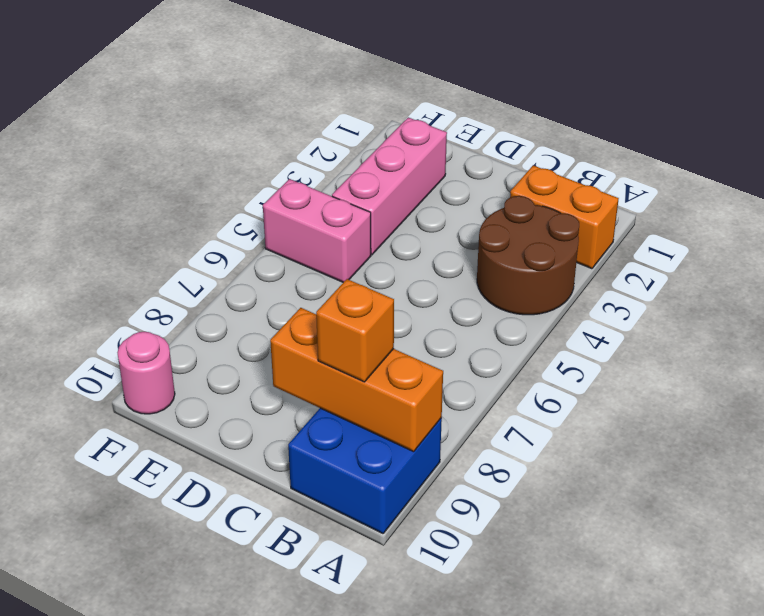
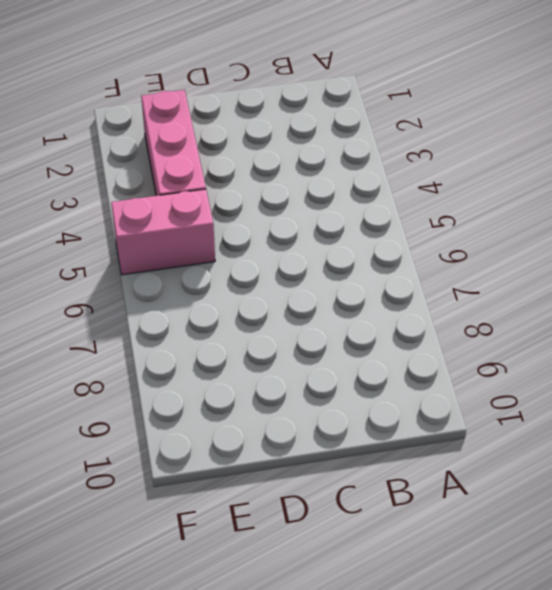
none -> orange brick A2:B2 level 1
none -> brown round brick A3:B4 level 1

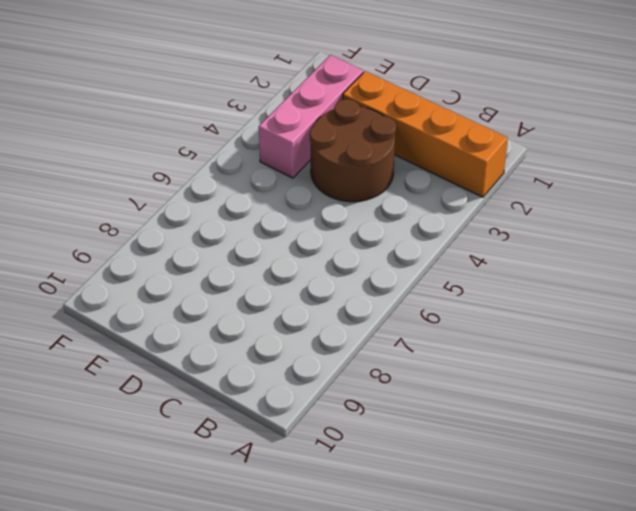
orange brick A2:D2 level 1 -> orange brick A2:B2 level 1
brown round brick C3:D4 level 1 -> brown round brick A3:B4 level 1
none -> blue brick A9:B10 level 1
none -> pink brick E5:F5 level 1

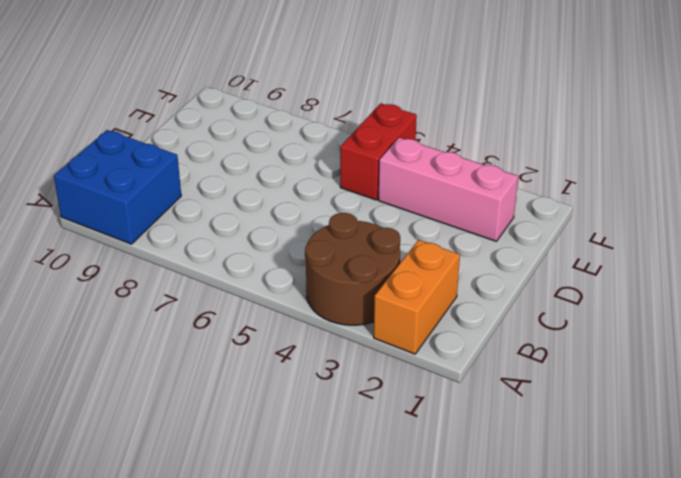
red brick E5:F5 level 1 -> pink brick E5:F5 level 1
none -> pink round brick F10 level 1
none -> orange brick A9:C9 level 2

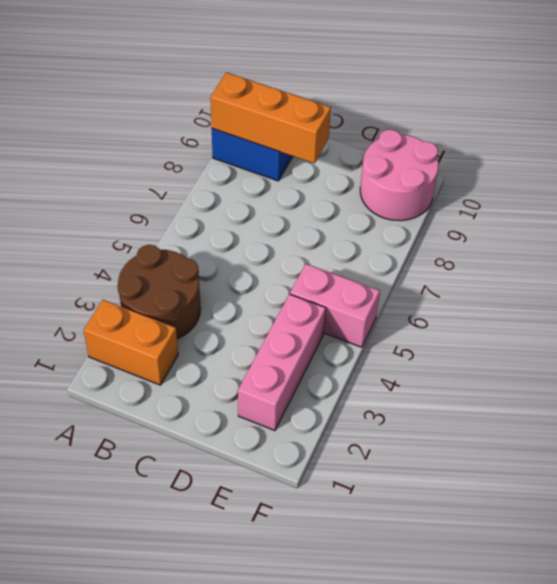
pink round brick E9:F10 level 1 -> pink round brick F10 level 1
none -> orange brick B9 level 3

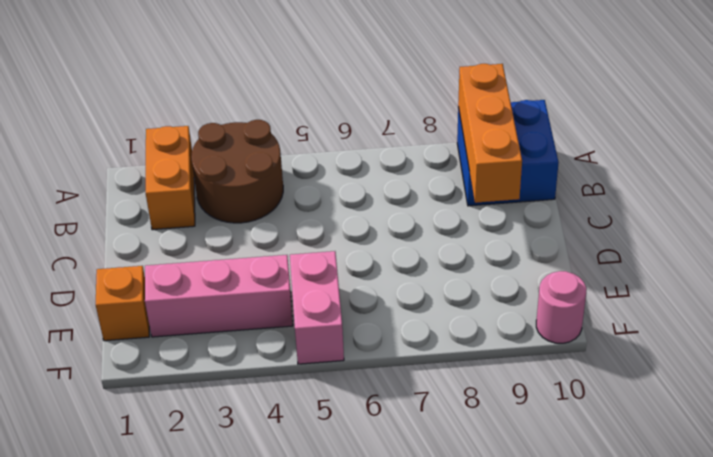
orange brick E1 level 1 -> orange brick B9 level 3

